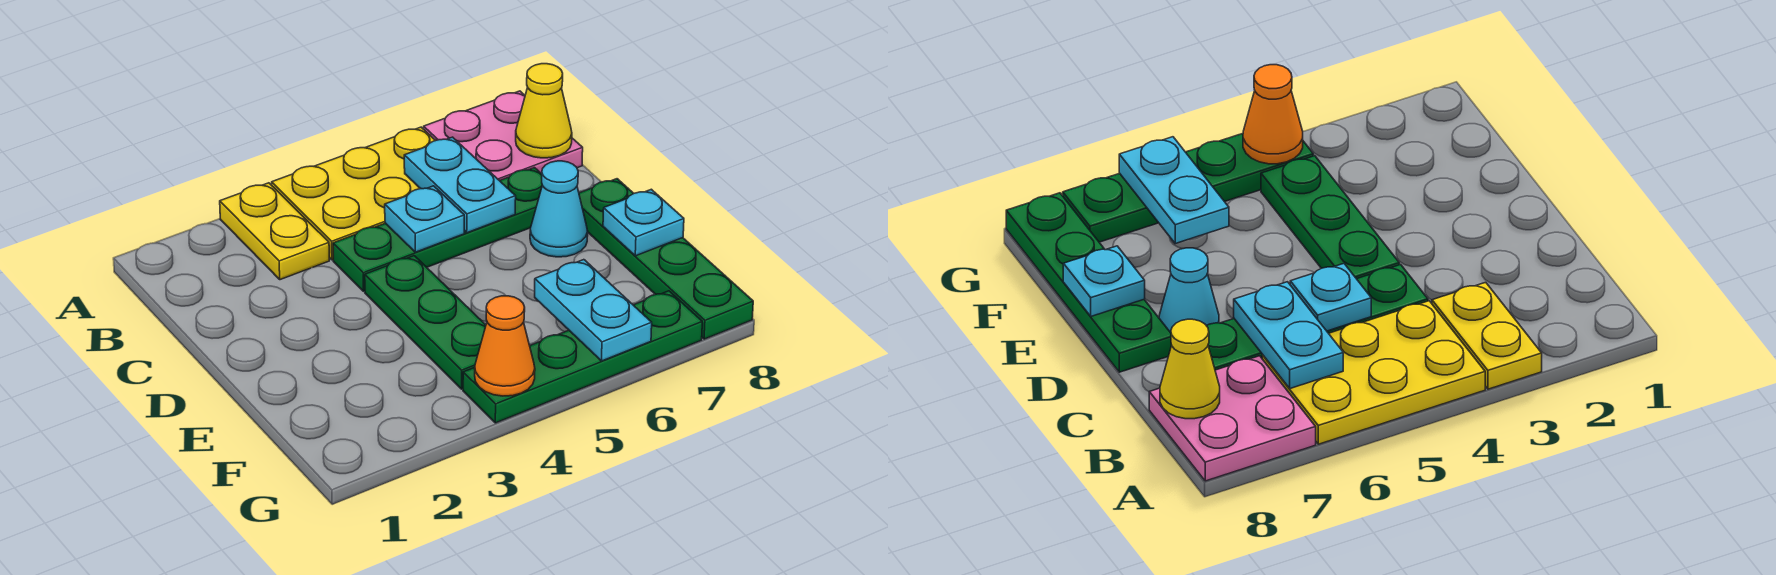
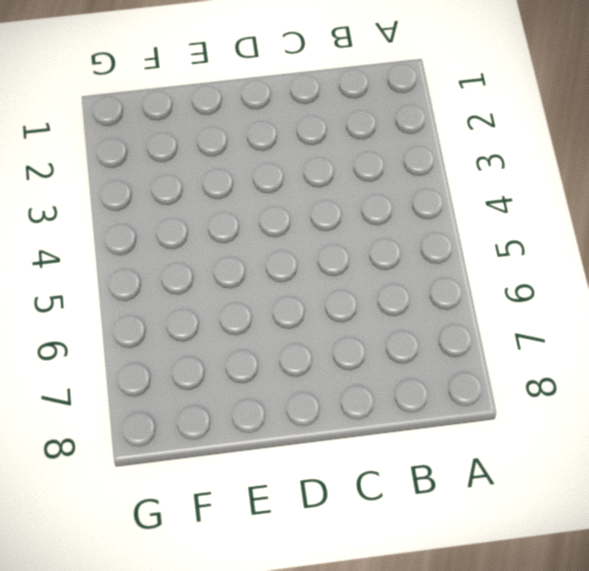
none -> yellow plate A3:B3 level 1
none -> yellow plate A4:B6 level 1
none -> pink plate A7:B8 level 1

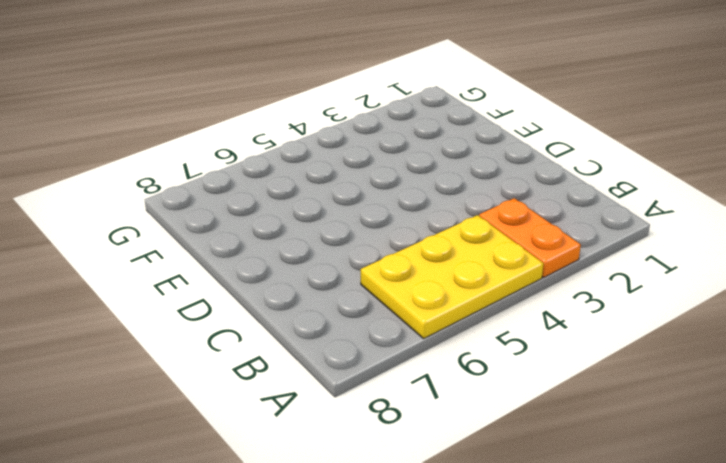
orange plate A3:B3 level 1 -> yellow plate A3:B3 level 1
none -> pink plate A7:B8 level 1
none -> green plate C4:C7 level 1
none -> green plate D4:F4 level 1

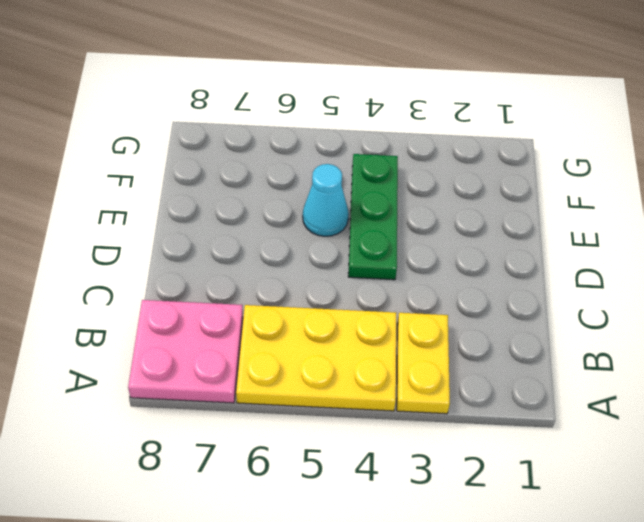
cyan cone E5 level 1 -> cyan cone D7 level 1
none -> green plate C4:C7 level 1
none -> green plate D8:G8 level 1
none -> green plate G4:G7 level 1

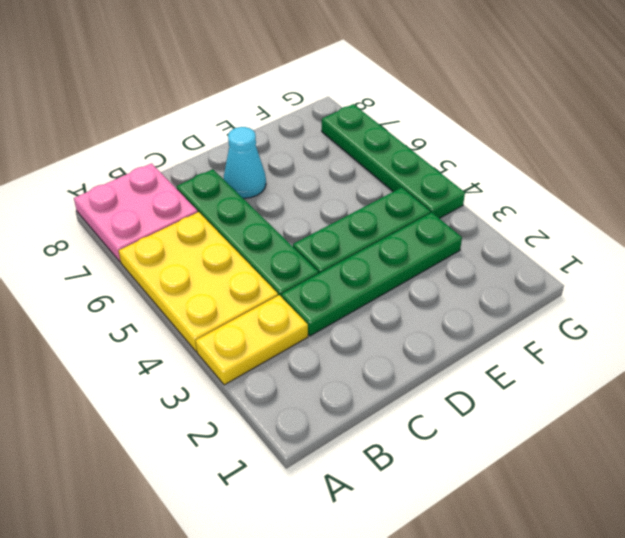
green plate C3:F3 level 1 -> green plate D8:G8 level 1
none -> cyan plate B6:C6 level 2
none -> yellow cone B8 level 2
none -> cyan plate C5 level 2

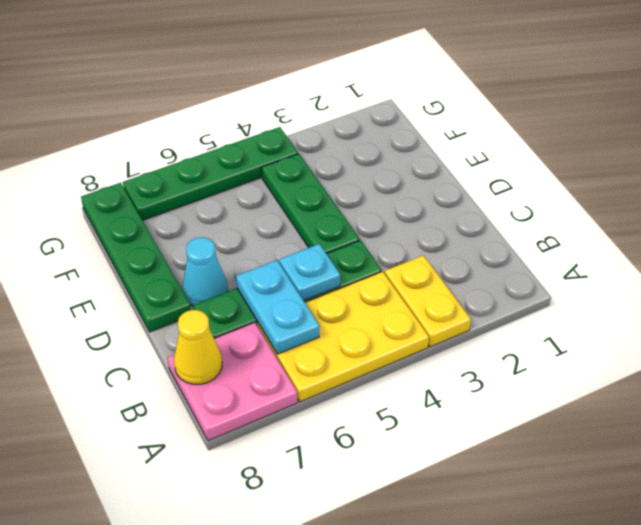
none -> cyan plate E8 level 2
none -> cyan plate F6:G6 level 2
none -> orange cone G4 level 2

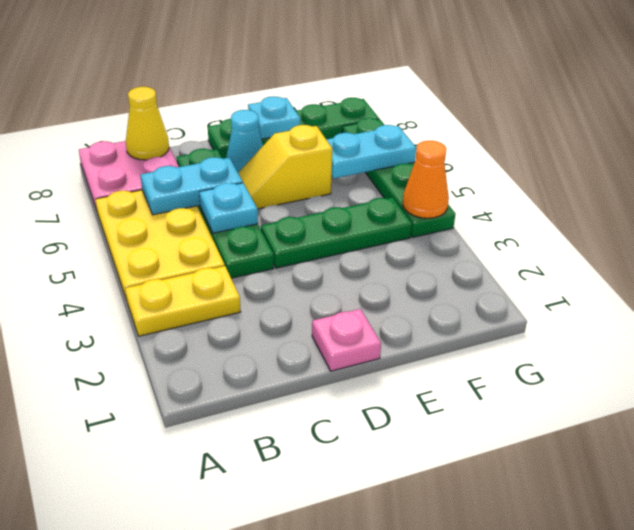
pink plate D1 level 1 -> none
yellow slope D6:E6 level 1 top E -> none

